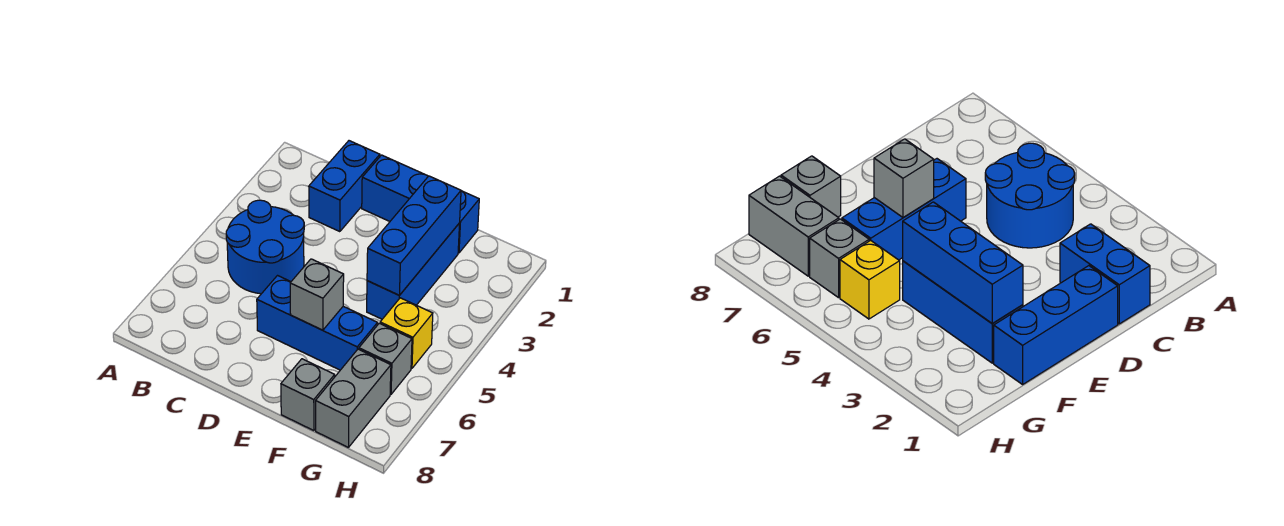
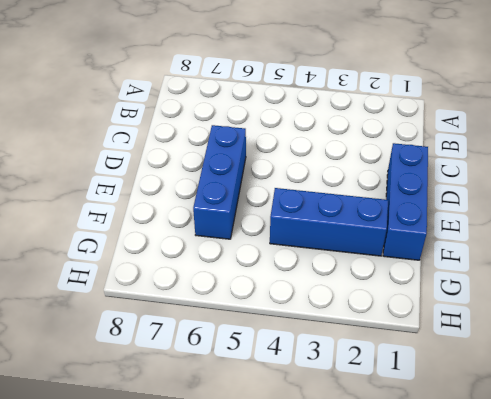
none -> blue round brick B4:C5 level 1
none -> blue brick C1:C2 level 1

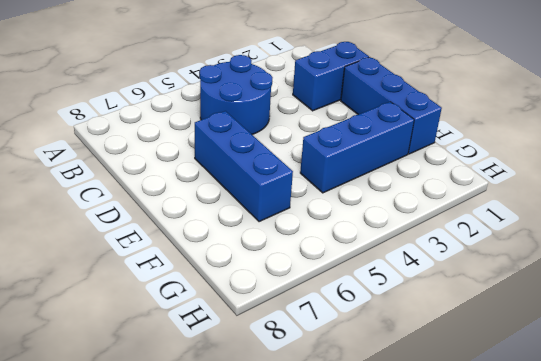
none -> grey brick F8 level 1
none -> yellow brick G5 level 1

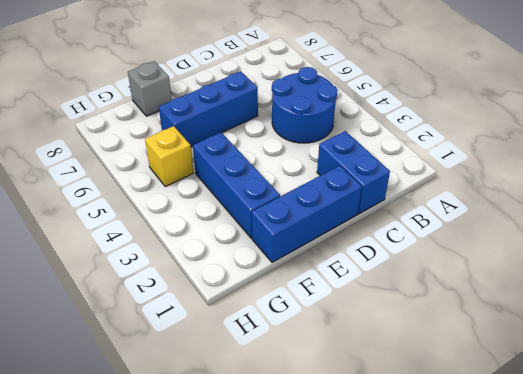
none -> grey brick G6 level 1
none -> grey brick G7:G8 level 1

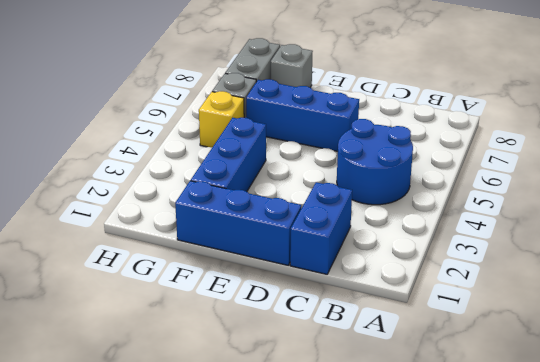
none -> grey brick E6 level 2
none -> blue brick F2:F4 level 2

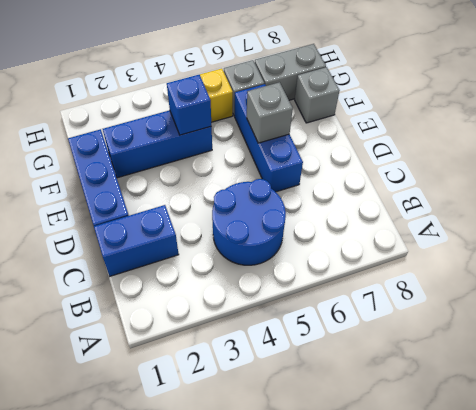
blue brick F4 level 2 -> blue brick F2:F4 level 2

